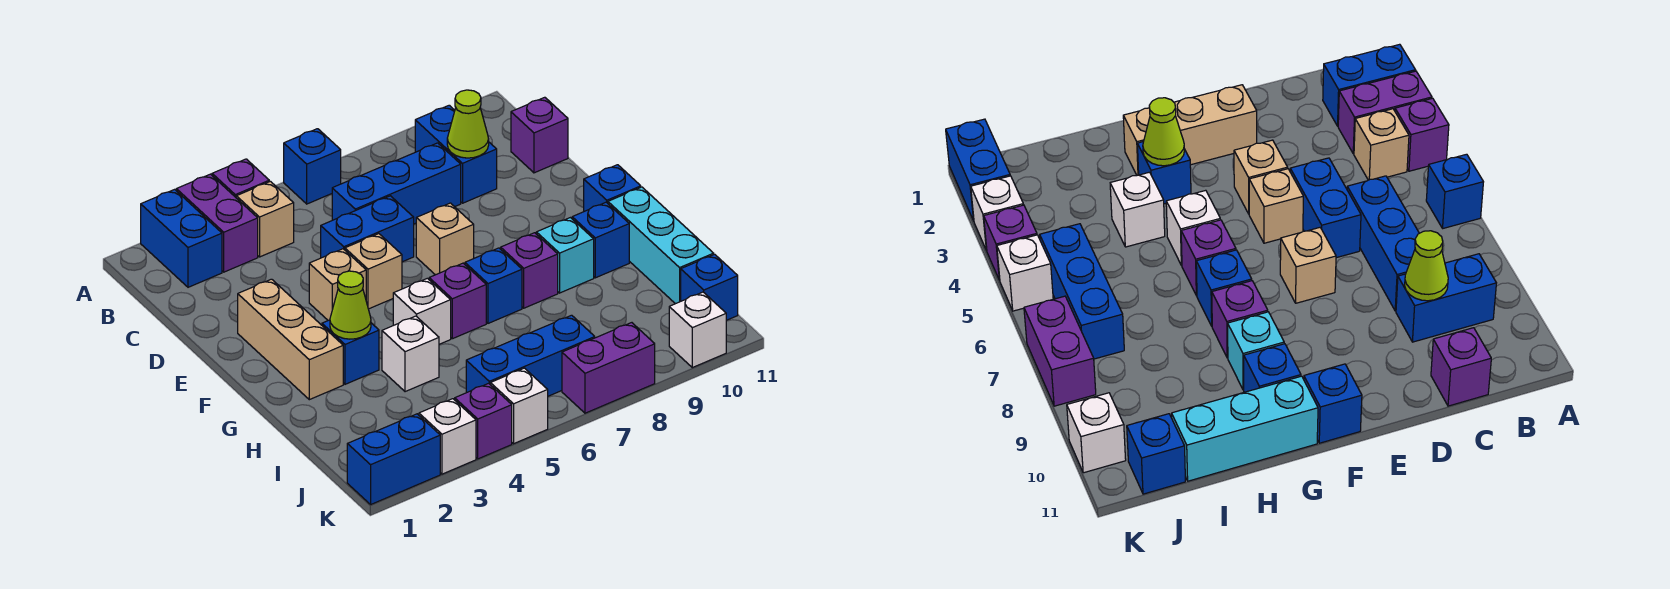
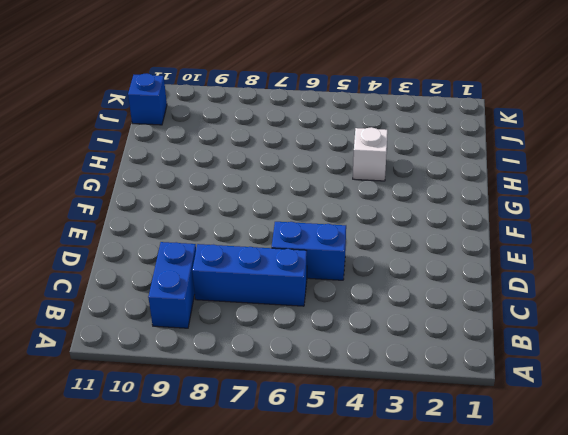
none -> blue brick A2:B2 level 1
none -> purple brick A3:B3 level 1
none -> purple brick A4 level 1
none -> blue brick A6 level 1

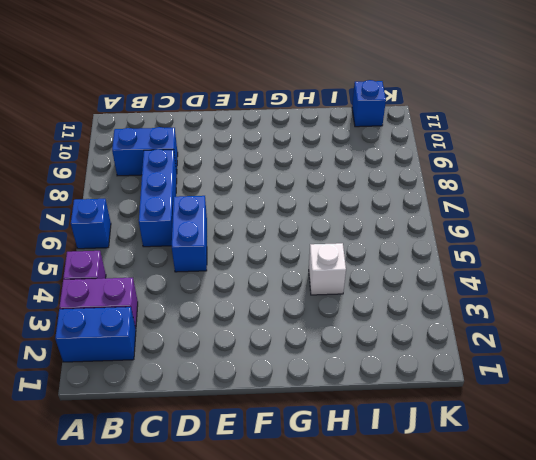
none -> tan brick B4 level 1
none -> purple brick C11 level 1
none -> tan brick E2:G2 level 1
none -> tan brick E4 level 1

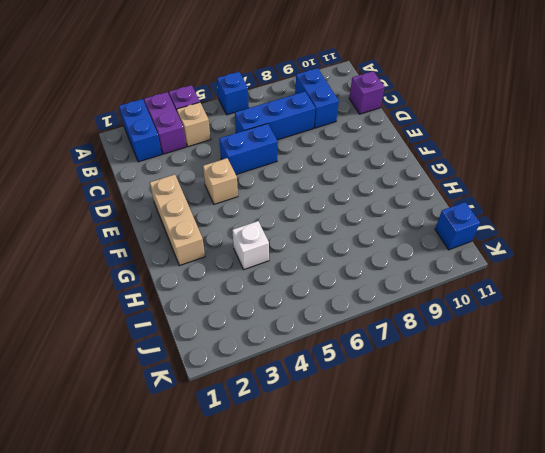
none -> tan brick E5 level 1
none -> tan brick E7 level 1
none -> blue brick F11 level 1
none -> blue brick G3 level 1

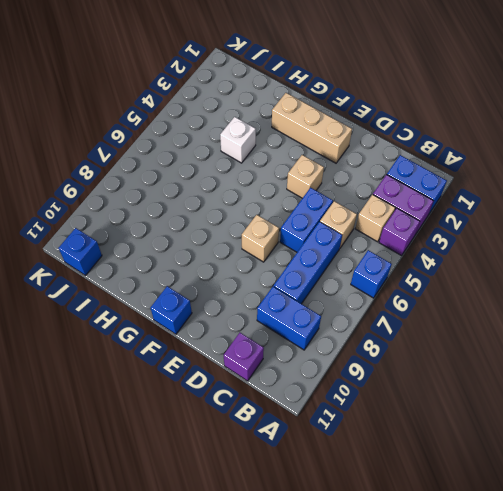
tan brick C5 level 1 -> tan brick E5 level 1
none -> blue brick G3 level 1
none -> white brick G5 level 1
none -> purple brick G6 level 1
none -> blue brick G7 level 1

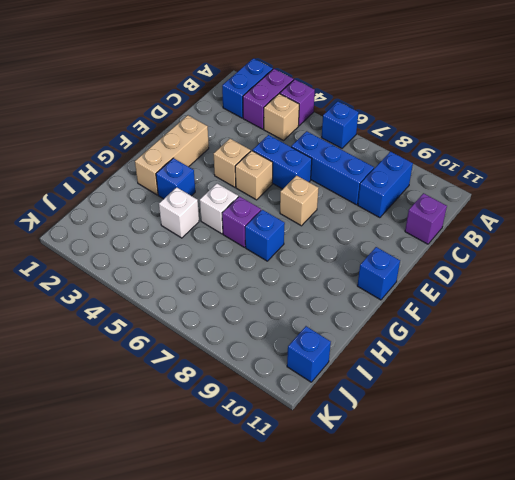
none -> purple brick G8 level 1
none -> cyan brick G9 level 1
none -> blue brick G10 level 1
none -> cyan brick G11:I11 level 1

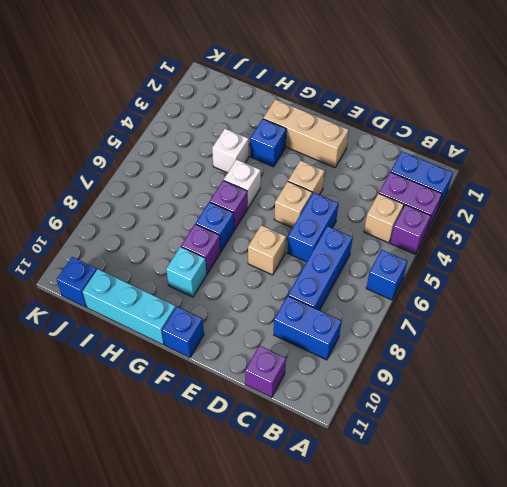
none -> blue brick G10 level 1
none -> blue brick J5:J7 level 1
none -> blue brick K1:K2 level 1
none -> white brick K3 level 1

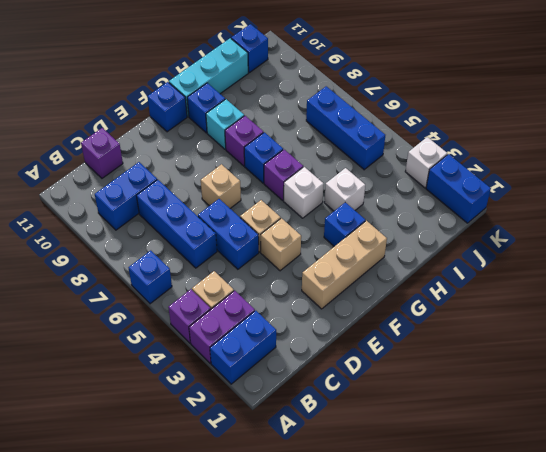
none -> purple brick K4 level 1
none -> white brick K5 level 1
none -> purple brick K7:K8 level 1
none -> white brick K10 level 1

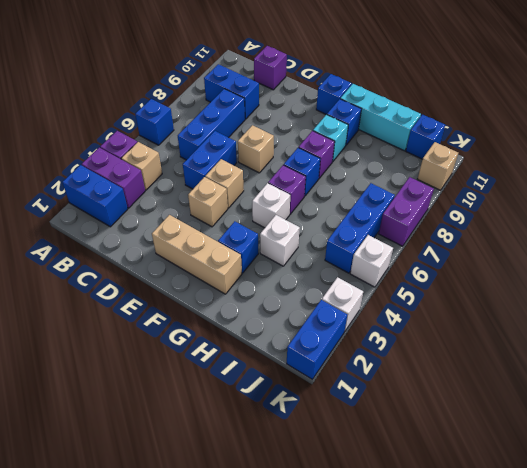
tan brick K10 level 1 -> white brick K10 level 1
none -> purple brick K4 level 1
none -> lime cone C9 level 2
none -> lime cone G3 level 2

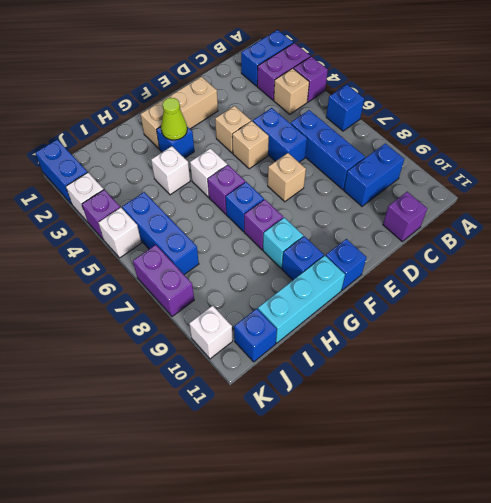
none -> lime cone C9 level 2

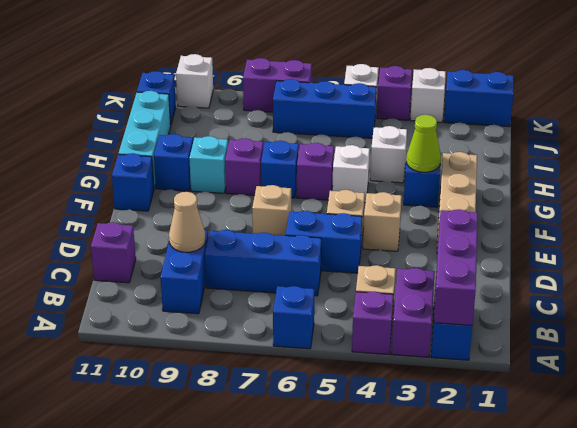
purple brick A2:C2 level 2 -> none
tan cone C9 level 2 -> lime cone C9 level 2

